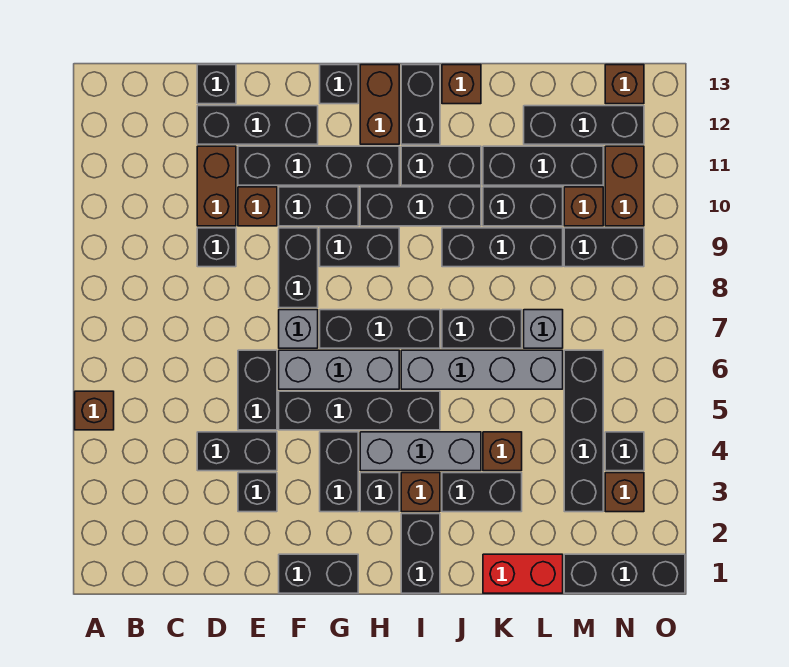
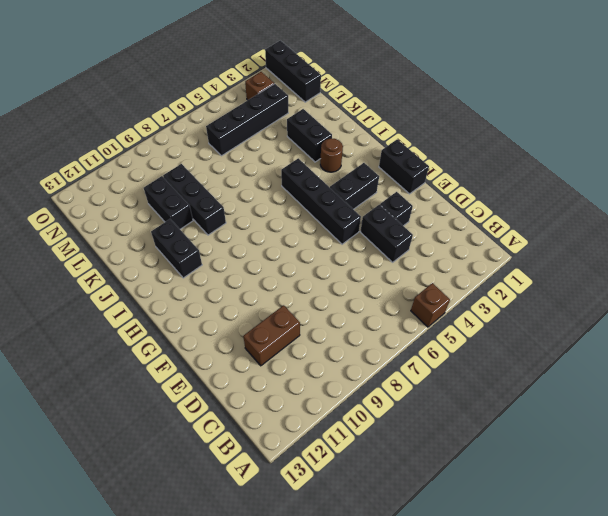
brown round brick I3 level 1 -> brown brick I3 level 1
none -> black brick D9 level 1
none -> black brick D12:F12 level 1
none -> black brick D13 level 1
none -> black brick E5:E6 level 1

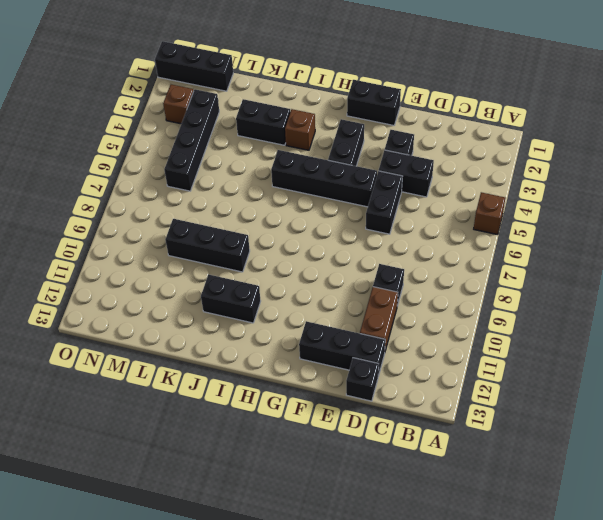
none -> brown brick E10 level 1
none -> black brick E11:H11 level 1
none -> grey brick F6:H6 level 1
none -> grey brick F7 level 1

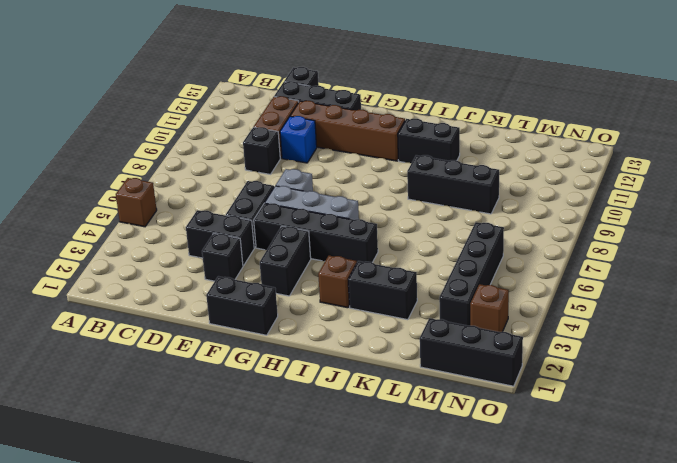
blue brick E10 level 1 -> brown brick E10 level 1
brown brick E11:H11 level 1 -> black brick E11:H11 level 1
none -> black brick F8:F9 level 1
none -> black brick F10:G10 level 1
none -> black brick G7:I7 level 1
none -> black brick G9:H9 level 1

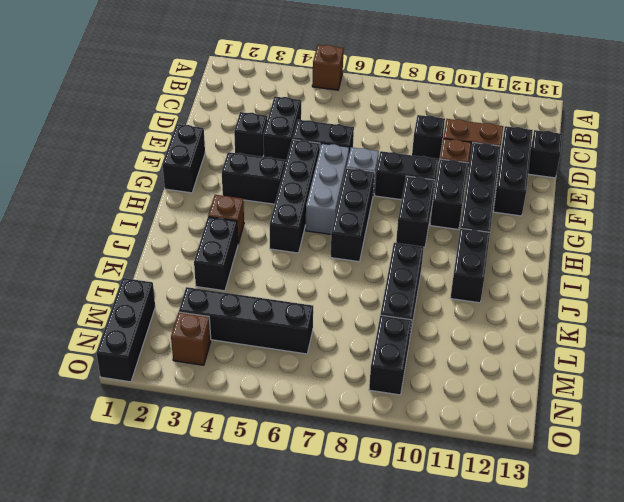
none -> black brick G13 level 1
none -> black brick H3 level 1
none -> grey brick H4:J4 level 1
none -> black brick H10:J10 level 1

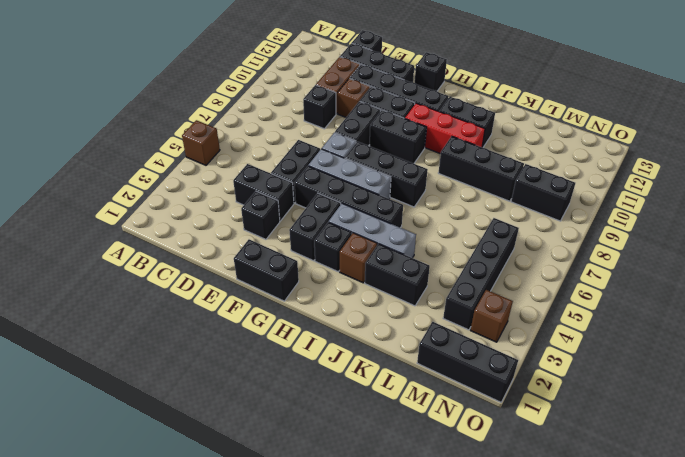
red brick H10:J10 level 1 -> black brick H10:J10 level 1
none -> brown brick H12:H13 level 1
none -> black brick I1:I2 level 1
none -> grey brick I6:L6 level 1
none -> black brick I12:I13 level 1

